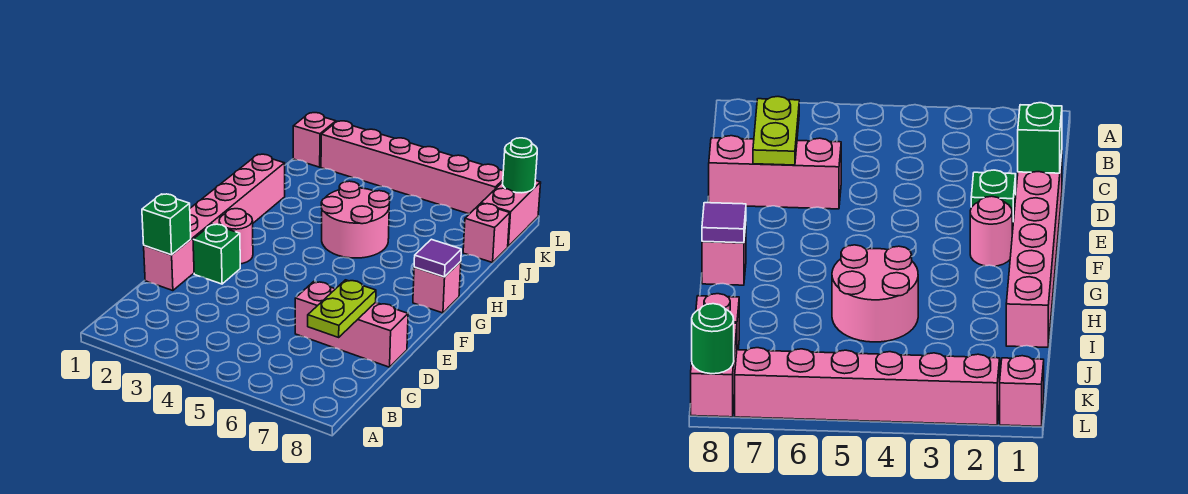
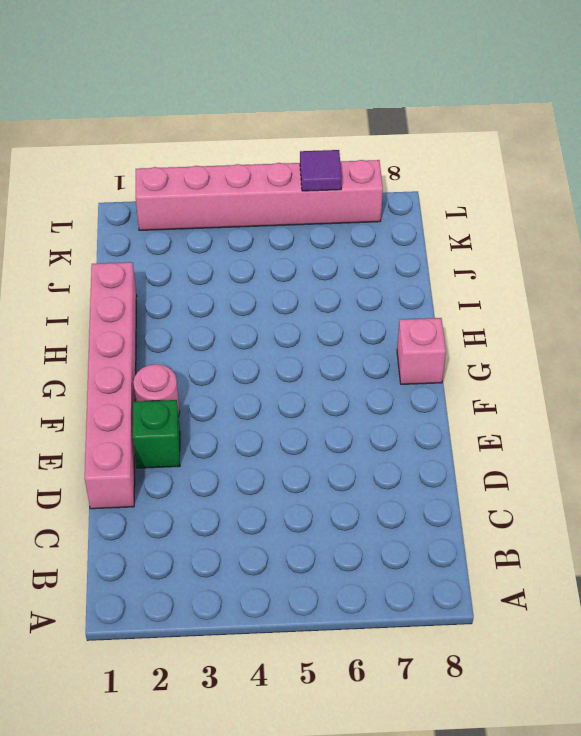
purple tile L6 level 2 -> purple tile G8 level 2
none -> pink brick D6:D8 level 1
none -> pink round brick H4:I5 level 1
none -> pink brick J8 level 1

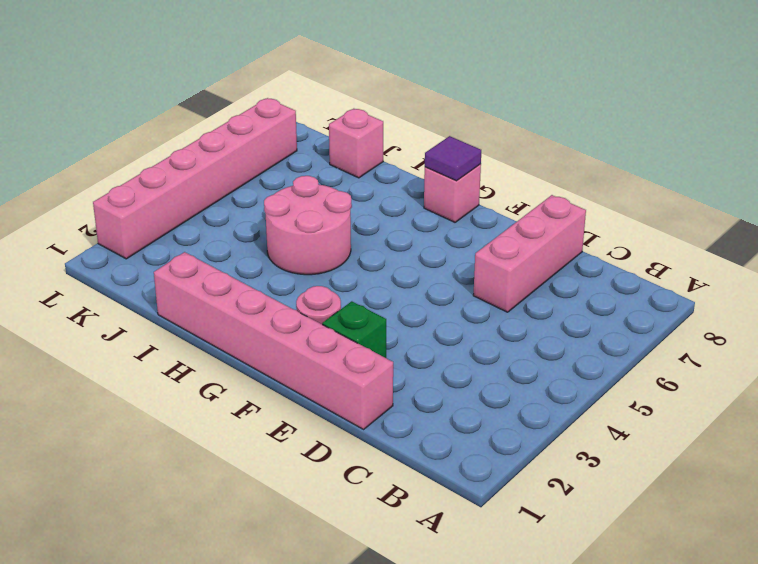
none -> pink brick K8:L8 level 1
none -> pink brick L1 level 1
none -> lime plate C7:D7 level 2

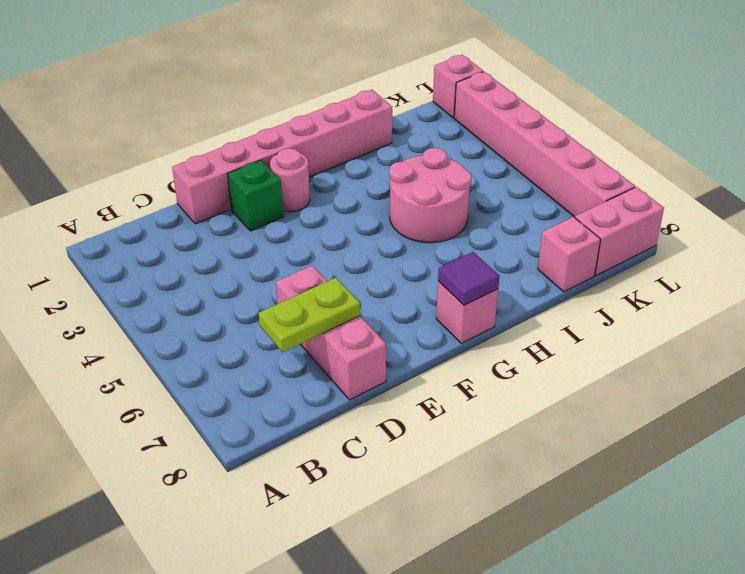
none -> green brick D1 level 2
none -> green round brick L8 level 2

